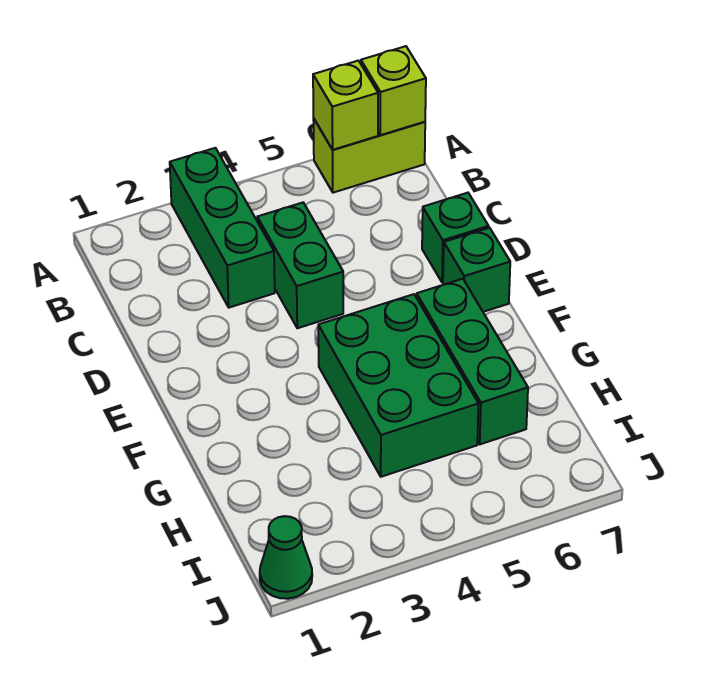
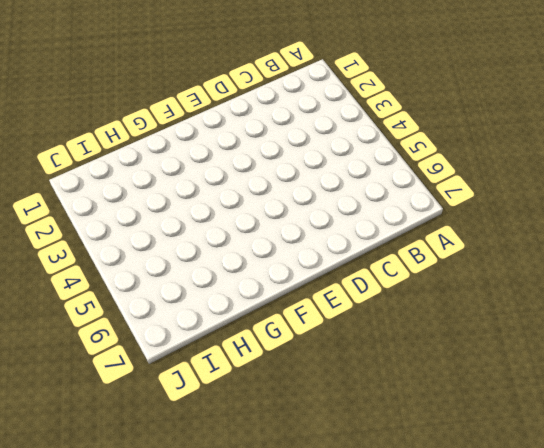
none -> green brick A3:C3 level 1
none -> lime brick A6:A7 level 1

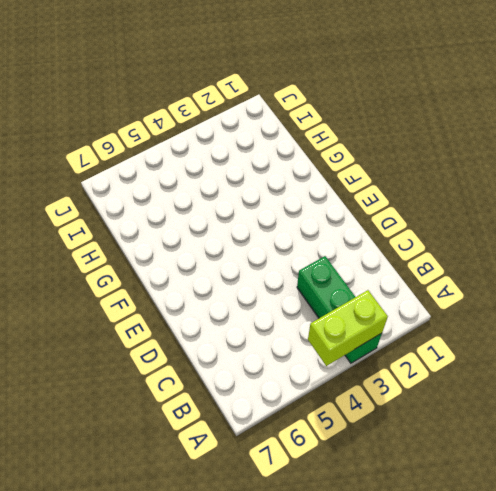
lime brick A3:A4 level 2 -> lime brick A6:A7 level 1
none -> green brick C4:D4 level 1
none -> green brick D7 level 1

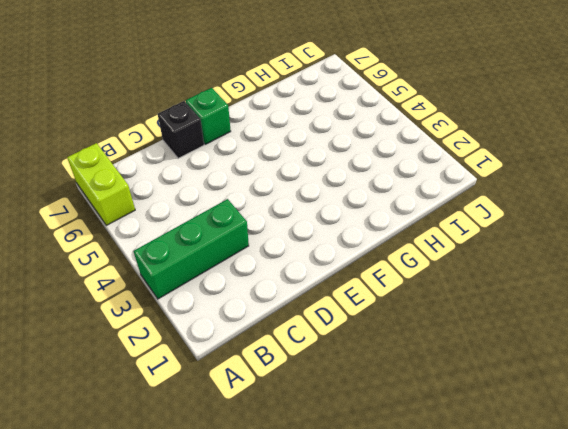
black brick D7 level 1 -> green brick D7 level 1
none -> green brick C4:D4 level 1
none -> green brick F4:H5 level 1

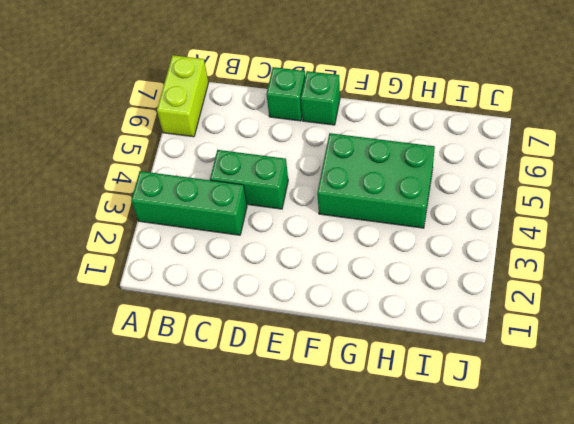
none -> green brick F6:H6 level 1
none -> green cone J1 level 1

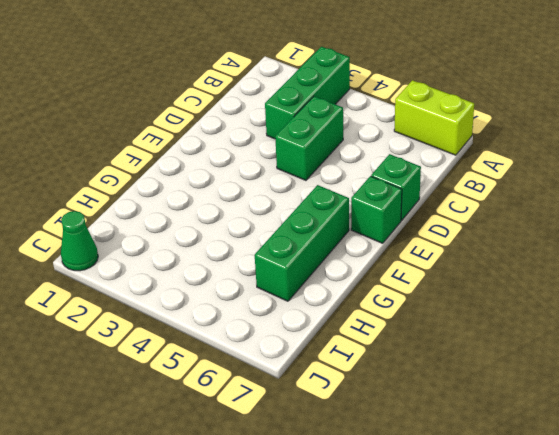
none -> green brick F4:H5 level 1
none -> lime brick A6 level 2

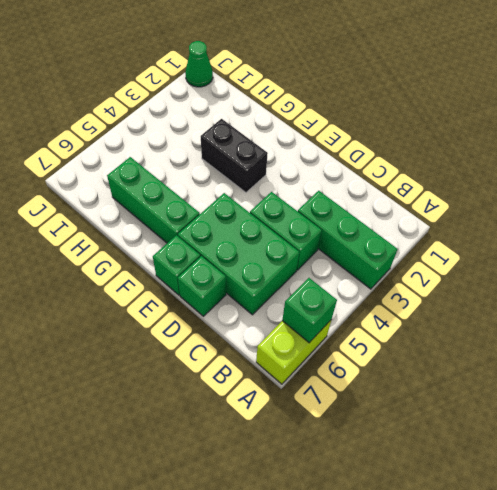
green brick A6 level 2 -> lime brick A6 level 2
green brick C5:E6 level 1 -> green brick F4:H5 level 1
black brick F3:G3 level 1 -> none
none -> lime brick A7 level 2

